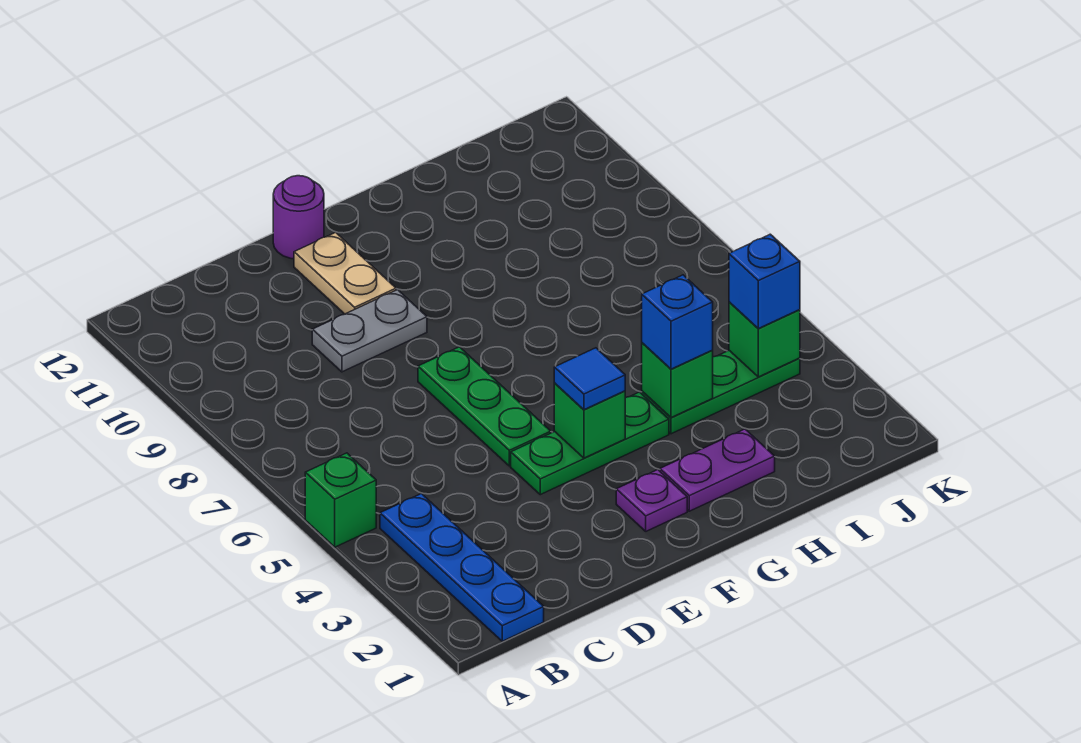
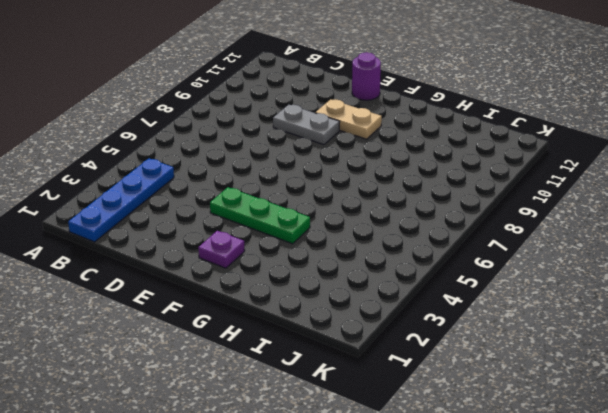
tan plate E10:F10 level 1 -> tan plate E10:E11 level 1
none -> green brick A5 level 1
none -> green plate E5:E7 level 1
none -> purple plate G2:H2 level 1

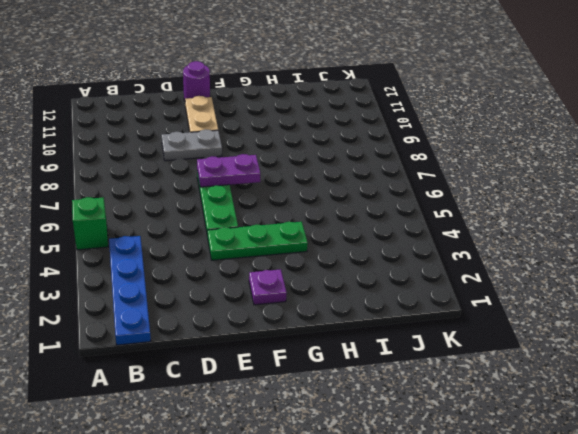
purple plate E7:F7 level 2 -> purple plate G2:H2 level 1
none -> green plate H4:J4 level 1
none -> green brick F4 level 2
none -> green brick H4 level 2

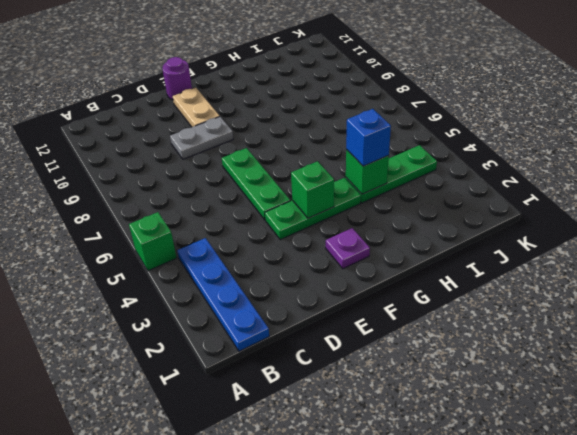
none -> purple plate G2:H2 level 1
none -> green brick J4 level 2
none -> blue tile F4 level 3

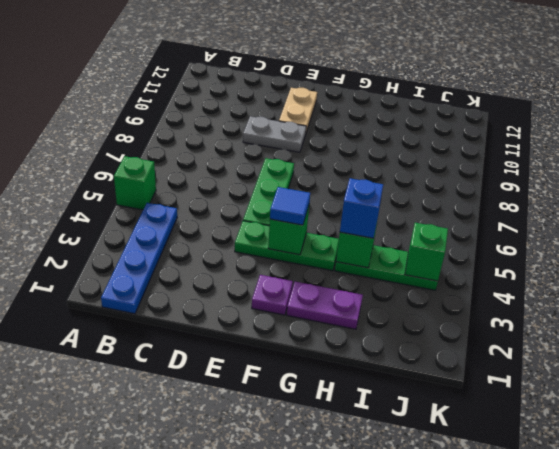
none -> purple round brick E12 level 1
none -> blue brick J4 level 3

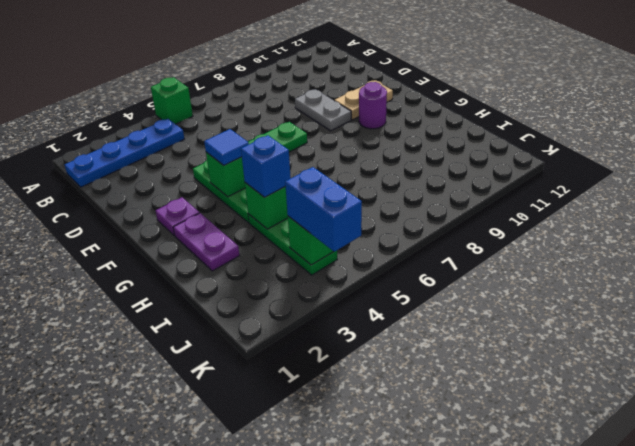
purple round brick F10 level 1 -> purple round brick E12 level 1
blue brick J4:K4 level 3 -> blue brick J4 level 3

